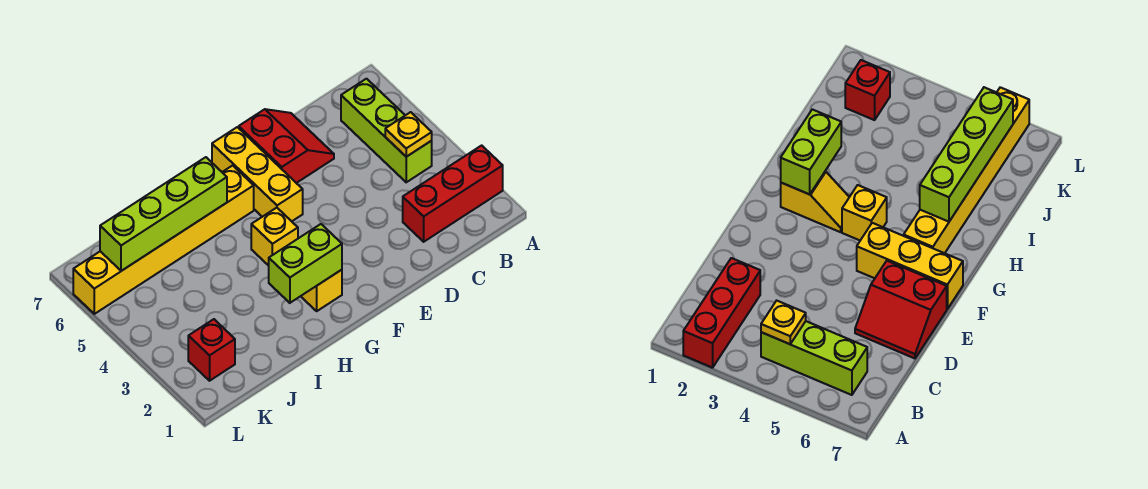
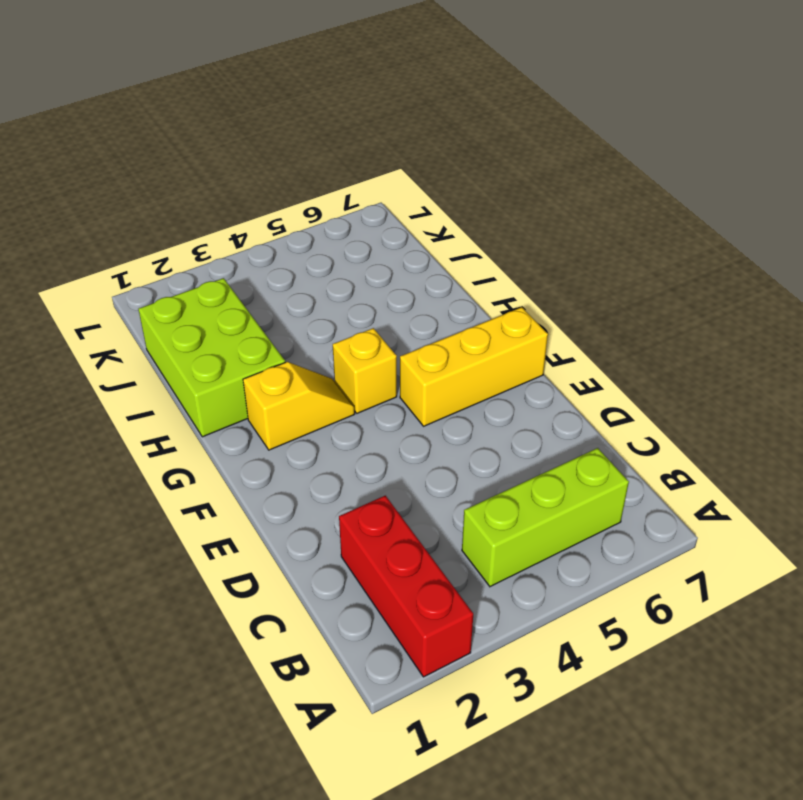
lime brick H1:J2 level 1 -> none
none -> red slope D6:E7 level 1 top E
none -> yellow brick G6:L6 level 1

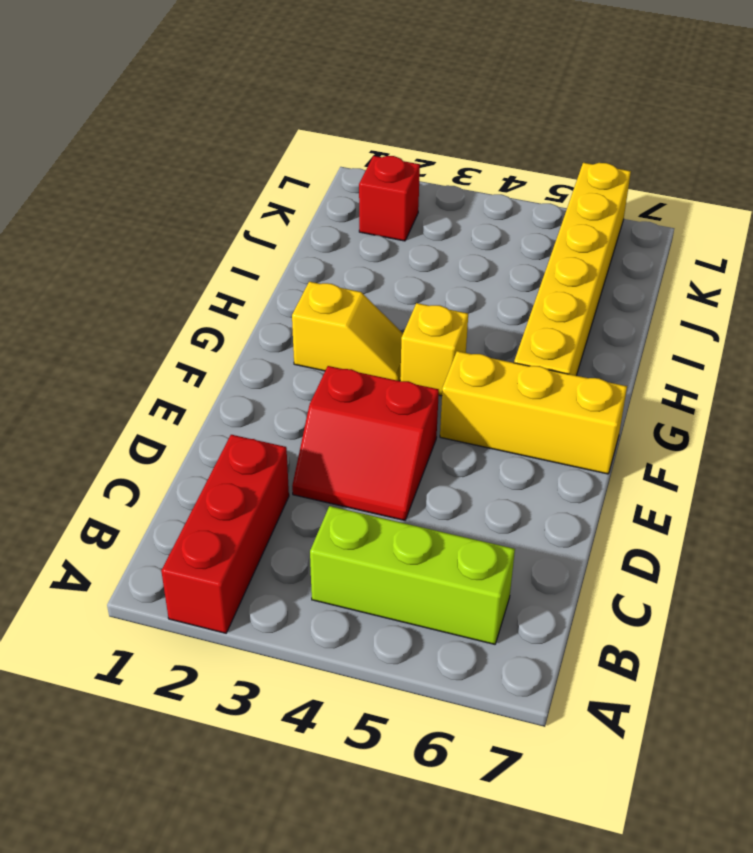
red slope D3:E4 level 1 top E -> red slope D6:E7 level 1 top E
none -> yellow plate B4 level 2
none -> lime brick G2:H2 level 2

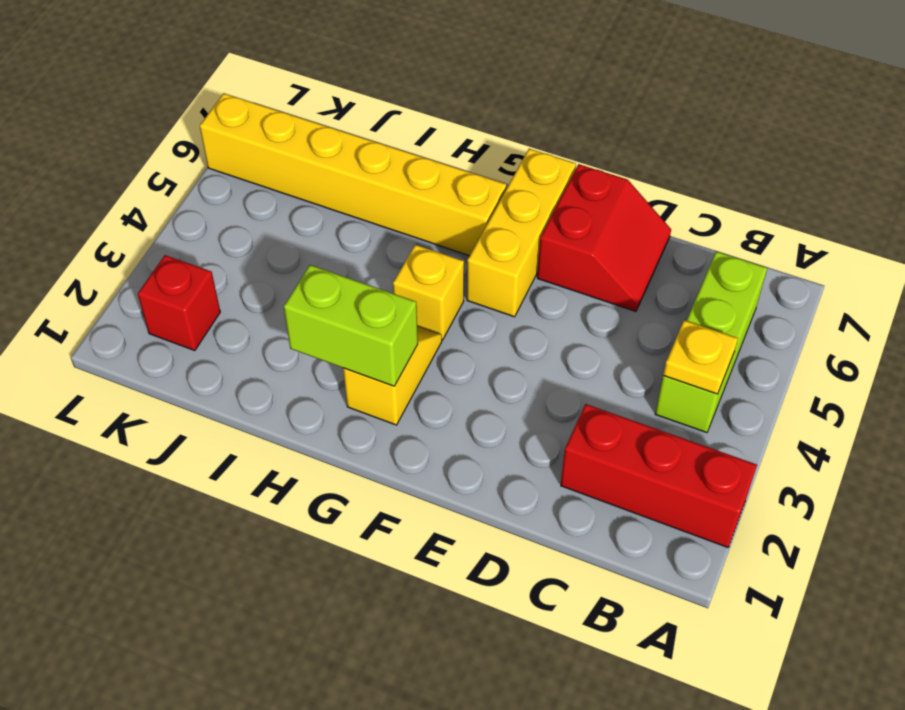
none -> lime brick H6:K6 level 2

